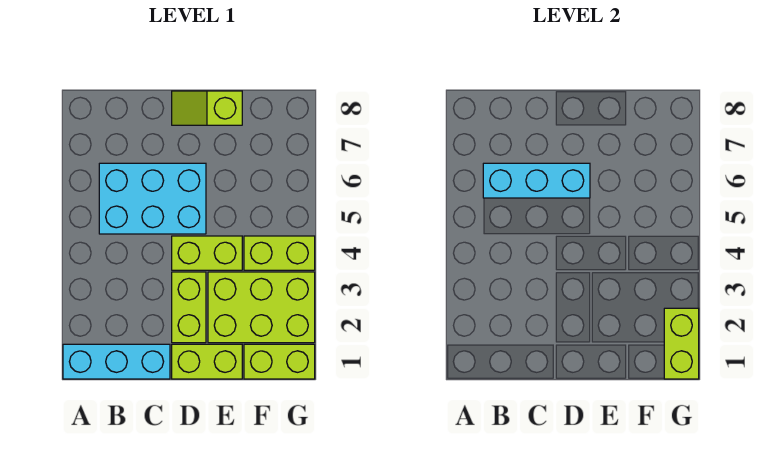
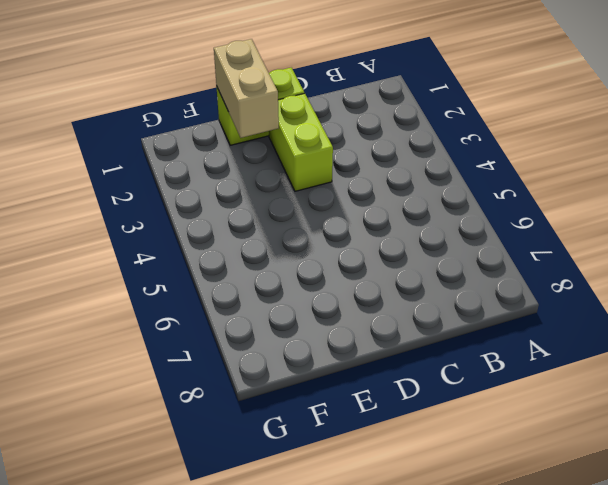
tan brick E1:E2 level 2 -> none
none -> cyan brick A1:C1 level 1
none -> cyan brick B5:D6 level 1

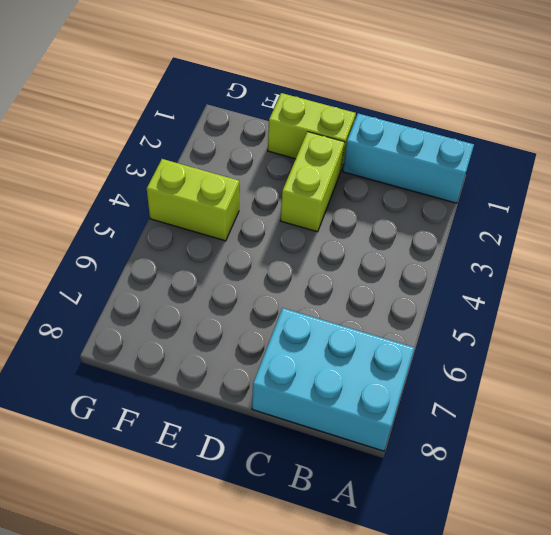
cyan brick A7:C8 level 1 -> cyan brick B5:D6 level 1
none -> lime brick D4:E4 level 1
none -> lime slope D8:E8 level 1 top E

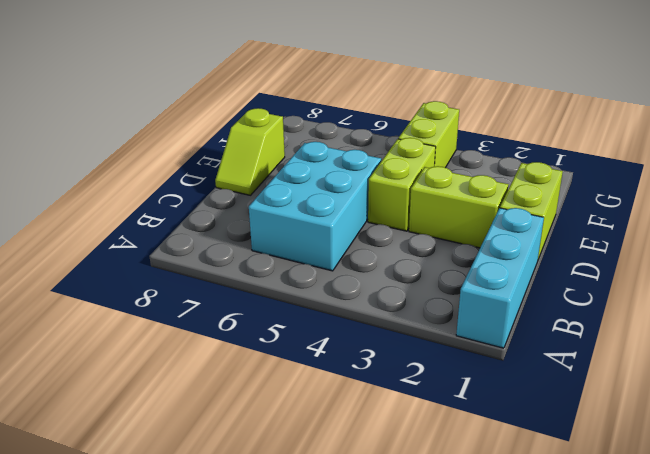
none -> lime brick E2:G3 level 1
none -> lime brick F1:G1 level 1

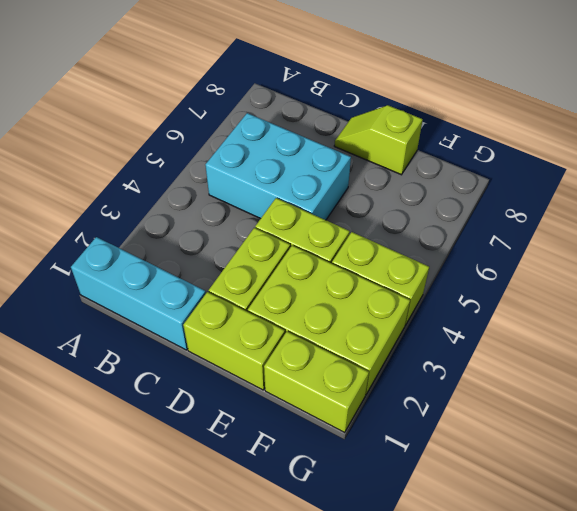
none -> cyan brick B6:D6 level 2
none -> lime brick G1:G2 level 2

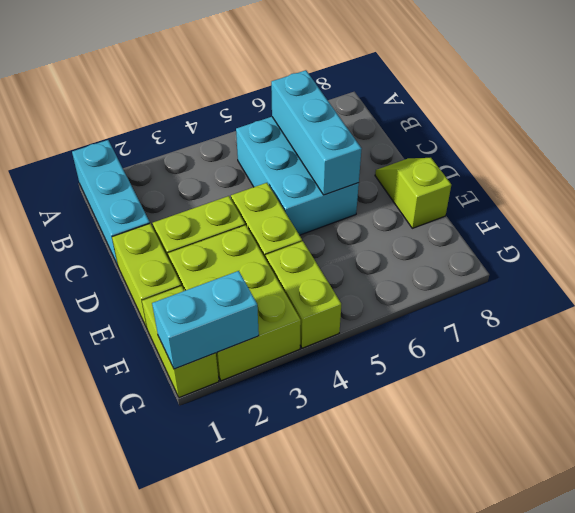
cyan brick G1:G2 level 2 -> lime brick G1:G2 level 2

